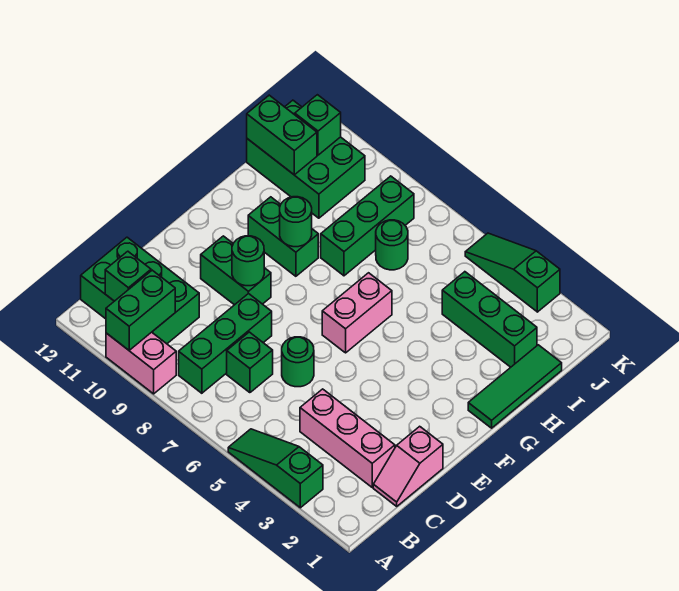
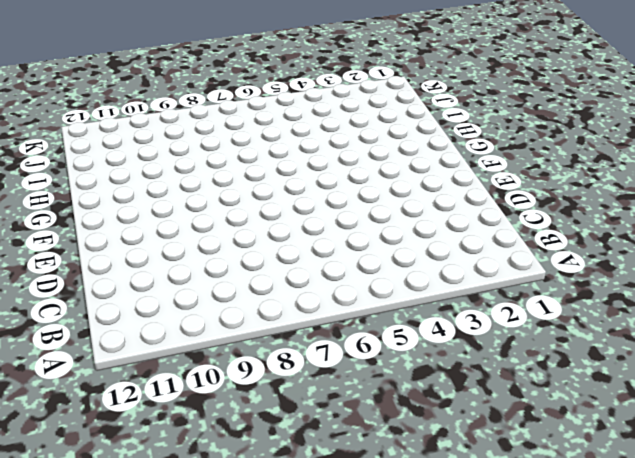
none -> green slope A3:A5 level 1 top 3
none -> pink brick A9:A10 level 1
none -> green brick B8:D8 level 1

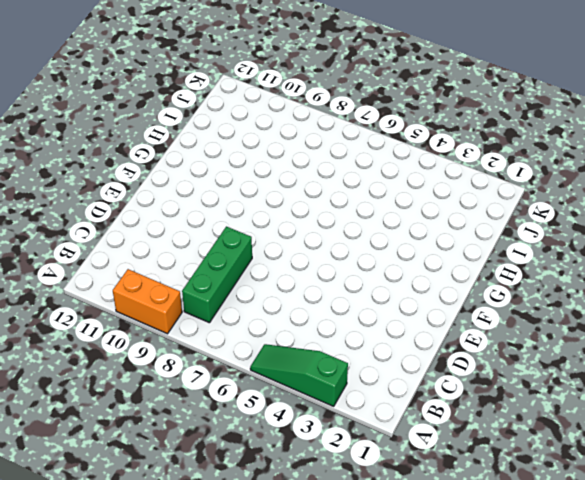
orange brick A9:A10 level 1 -> pink brick A9:A10 level 1
none -> green brick B10:C12 level 1
none -> pink slope C1:D1 level 1 top D
none -> pink brick C2:C4 level 1

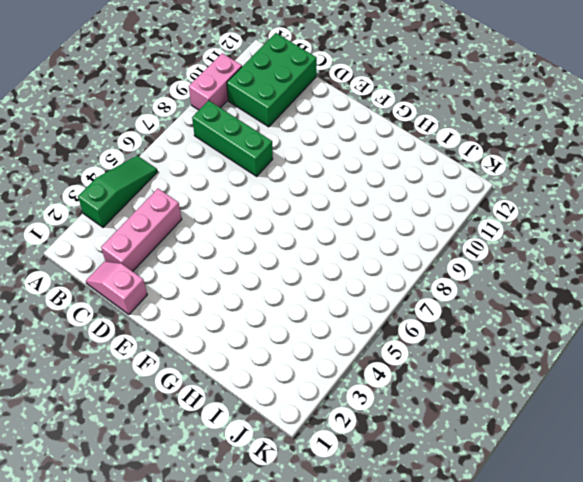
none -> green brick C7 level 1
none -> green round brick D6 level 1
none -> green brick E9:E10 level 1

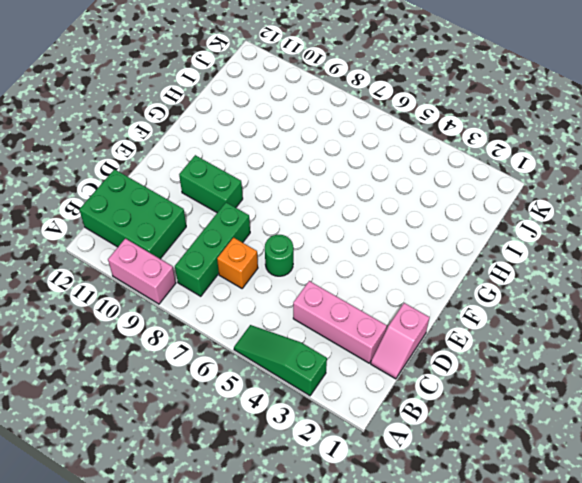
orange brick C7 level 1 -> green brick C7 level 1
none -> pink brick F6:G6 level 1
none -> green tile G1:I1 level 1
none -> green brick G9:G10 level 1

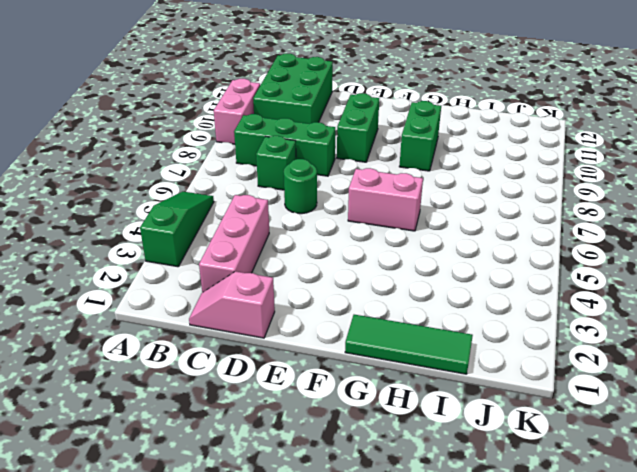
none -> green brick H8:J8 level 1
none -> green brick I2:I4 level 1
none -> green round brick I7 level 1

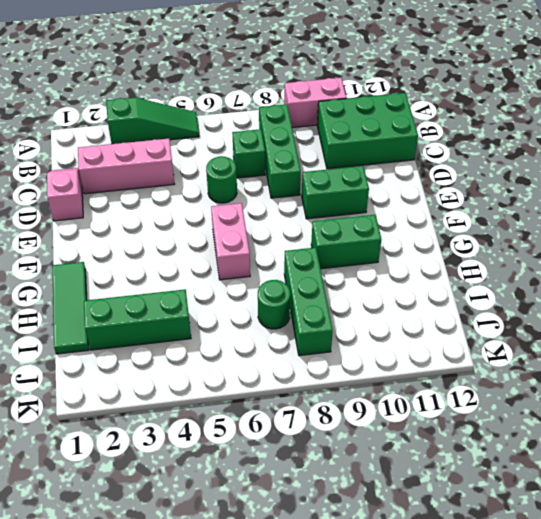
none -> green brick I10:J12 level 1
none -> green slope K3:K5 level 1 top 3
none -> green brick A10:B10 level 2

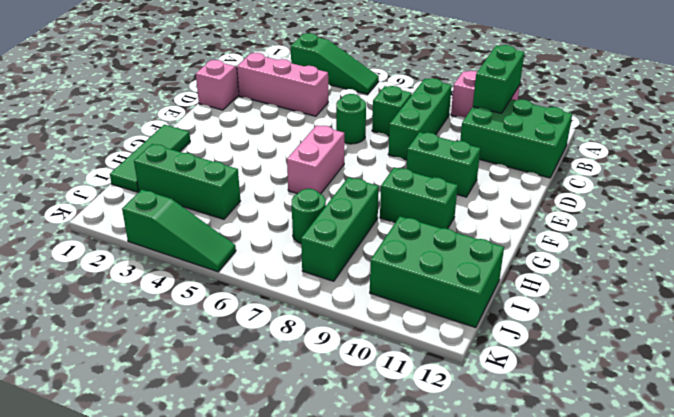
none -> green brick B11 level 2
none -> green round brick E9 level 2
none -> green round brick G9 level 2

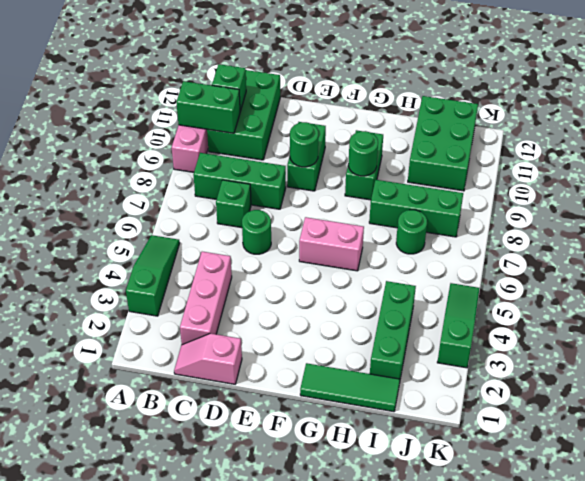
none -> green brick I11:I12 level 2
none -> green brick J11 level 2

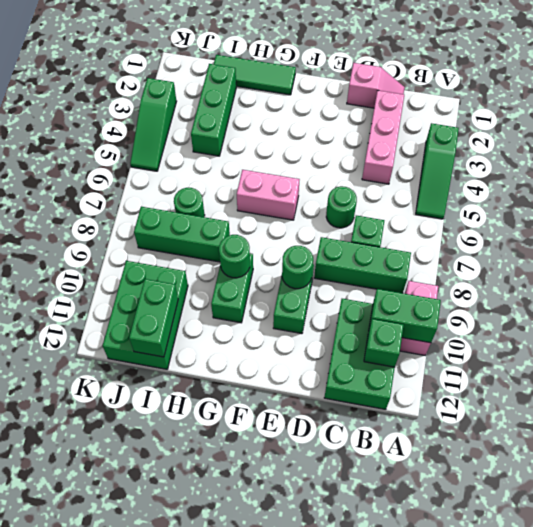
none -> green brick J11 level 2

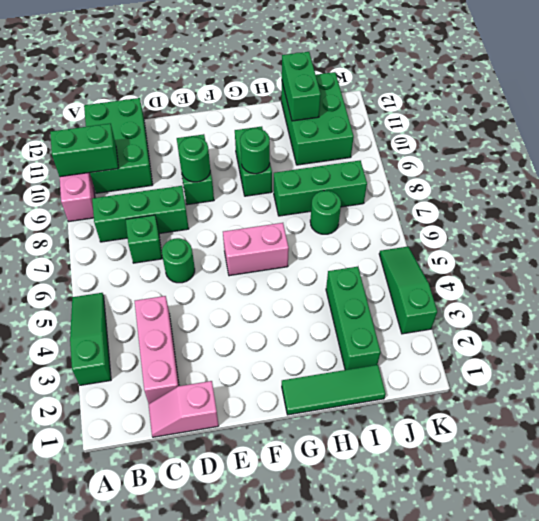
none -> green brick B11 level 2
none -> green brick J11 level 2

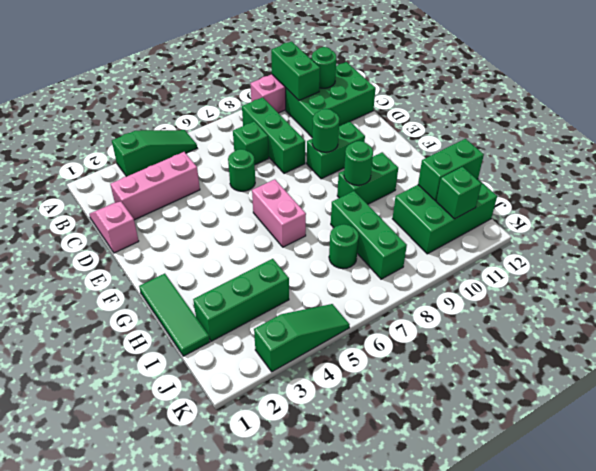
green round brick B11 level 2 -> green brick B11 level 2

